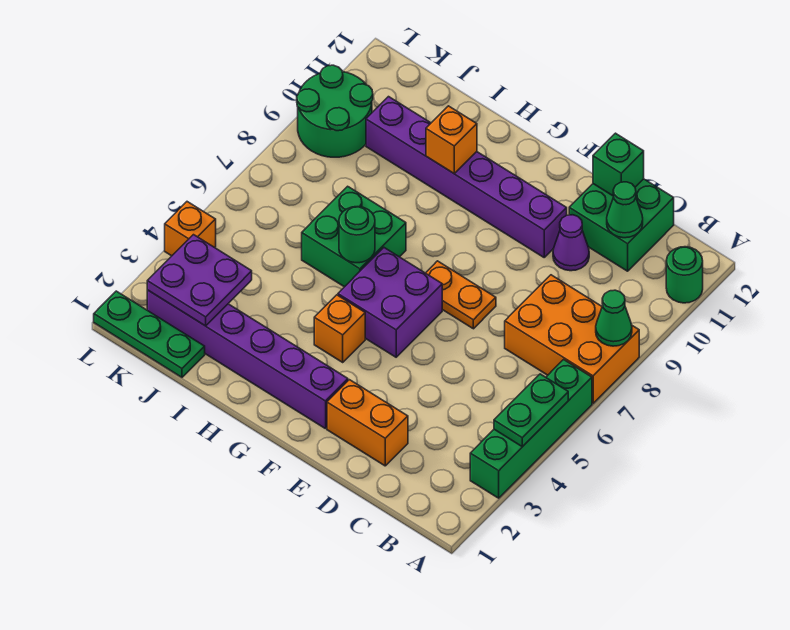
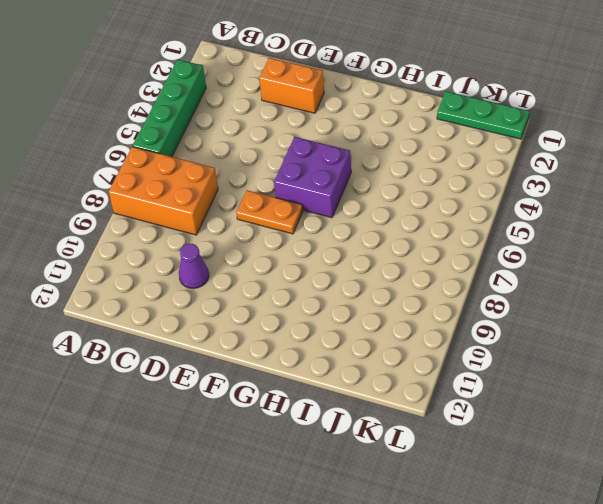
none -> green round brick A11 level 1
none -> green brick C11:D12 level 1
none -> purple brick E10:J10 level 1

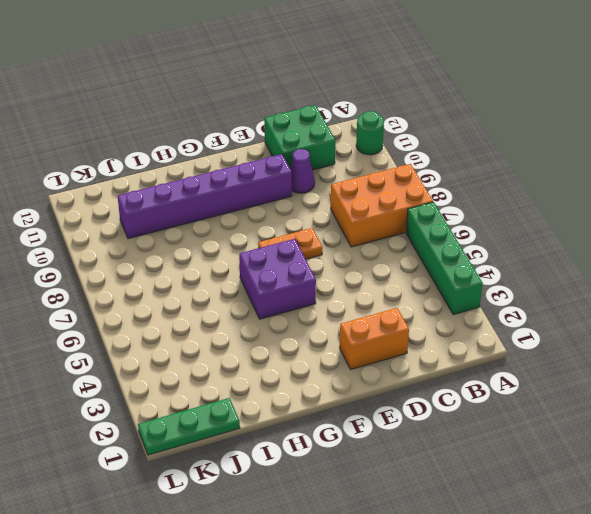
none -> purple brick F2:K2 level 1
none -> orange brick G4 level 1
none -> green brick H6:I7 level 1

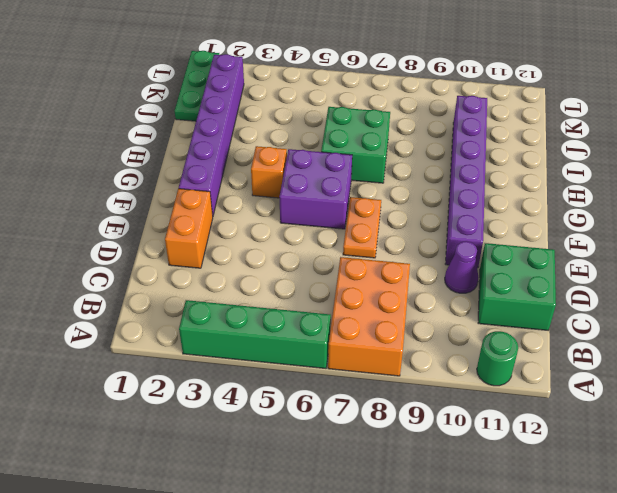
none -> green round brick K9:L10 level 1
none -> orange brick L4 level 1
none -> green plate A4:A5 level 2

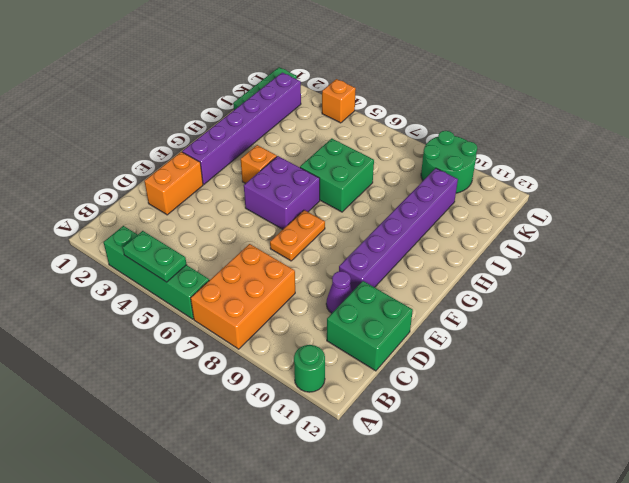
none -> green cone A8 level 2
none -> green cone C11 level 2
none -> green brick D12 level 2

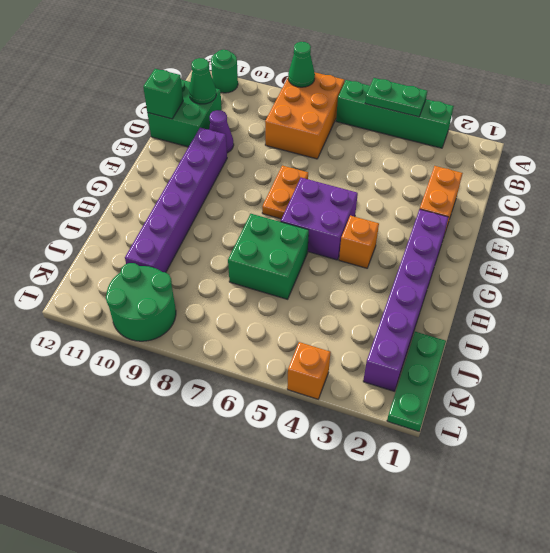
none -> green round brick H6 level 2
none -> orange brick H10 level 2
none -> purple plate J2:K3 level 2

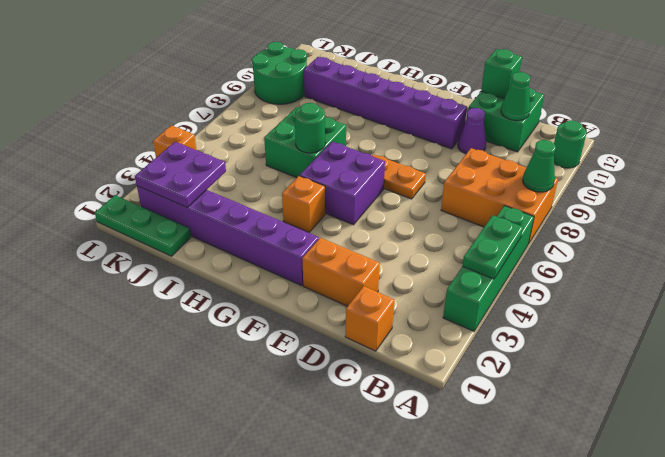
orange brick C1 level 1 -> orange brick H10 level 2

